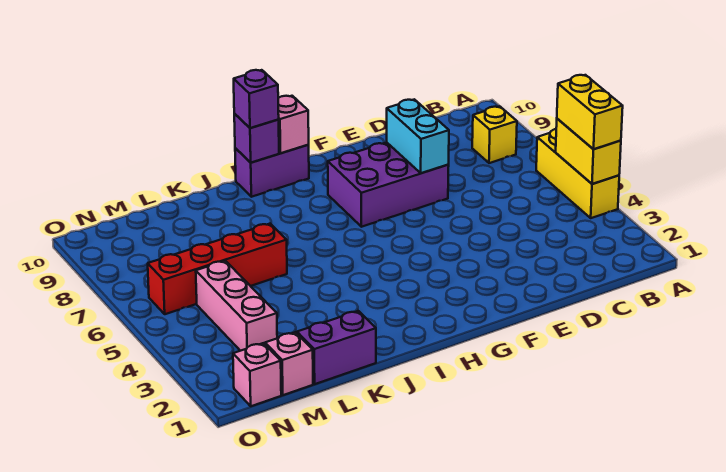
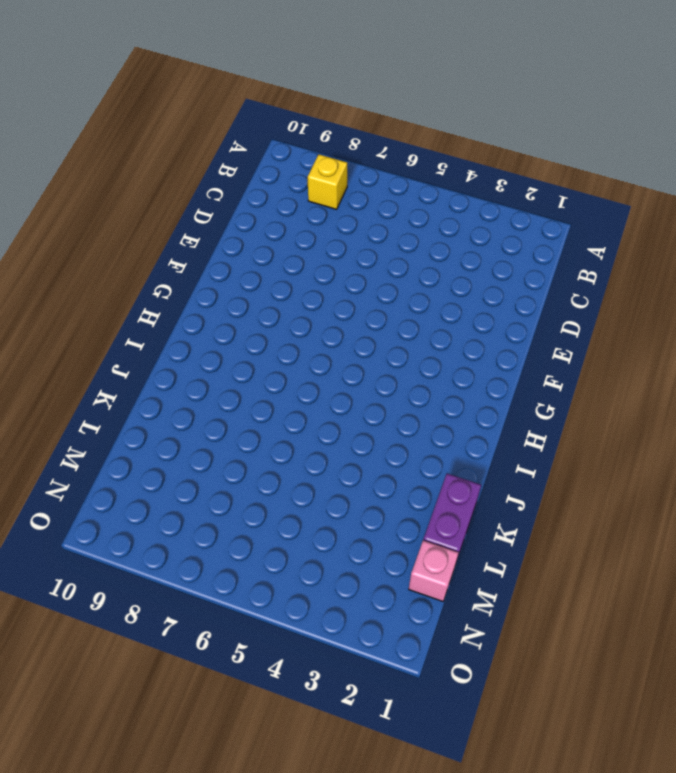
none -> yellow brick A4:A6 level 1
none -> purple brick E7:G8 level 1
none -> purple brick H10:I10 level 1

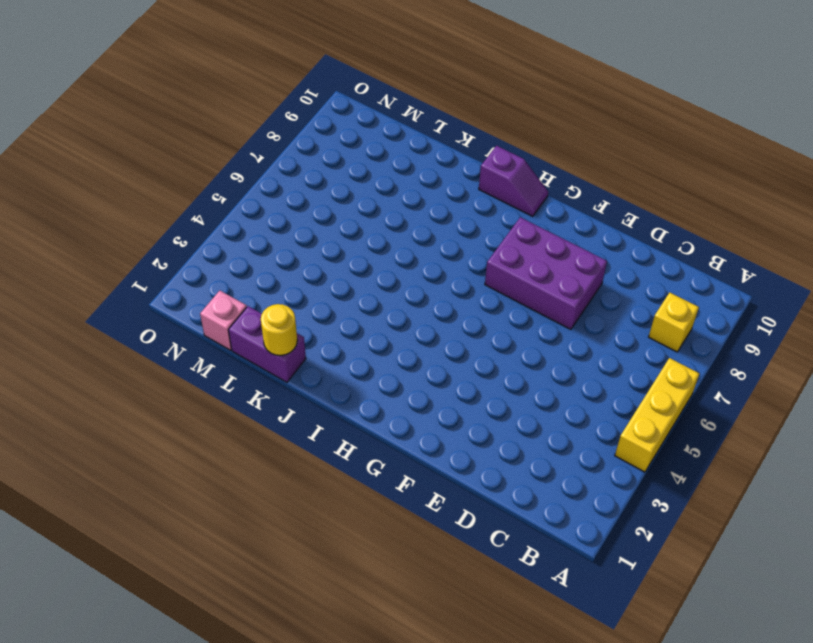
purple slope H10:I10 level 1 top I -> purple brick H10:I10 level 1
yellow round brick K1 level 2 -> none
none -> red brick K6:N6 level 1
none -> pink brick M3:M5 level 1
none -> pink brick N1 level 1

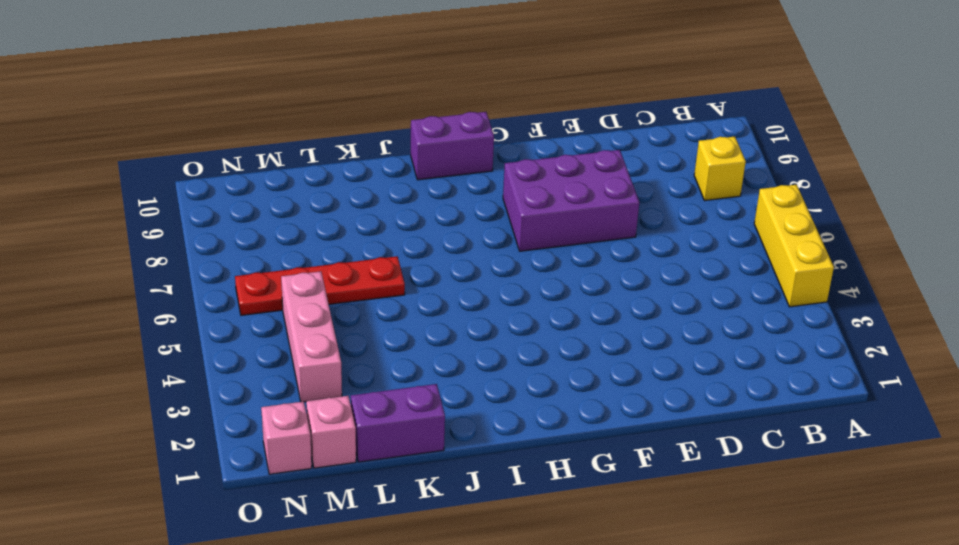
red plate K6:N6 level 1 -> red brick K6:N6 level 1
none -> yellow brick A4:A5 level 2
none -> cyan brick E7:E8 level 2
none -> pink brick H10 level 2

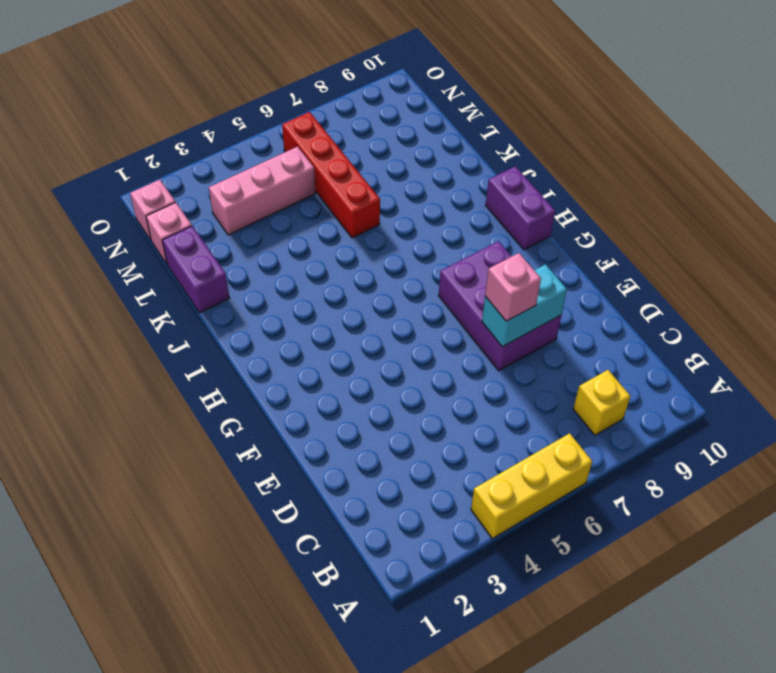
pink brick E7 level 3 -> pink brick H10 level 2
none -> yellow brick A4:A5 level 2
none -> purple brick I10 level 2
none -> yellow brick A4:A5 level 3

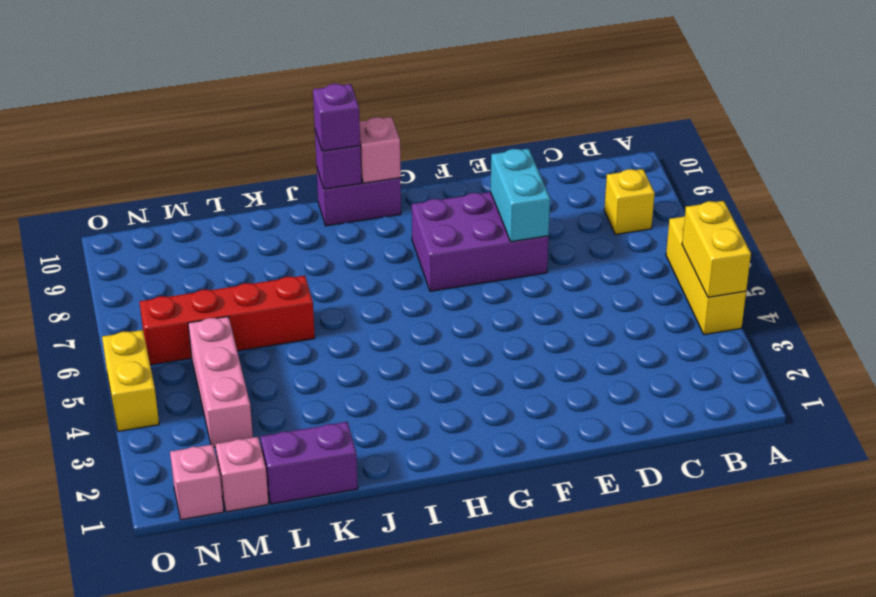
yellow brick O4:O5 level 1 -> yellow brick A4:A5 level 3

